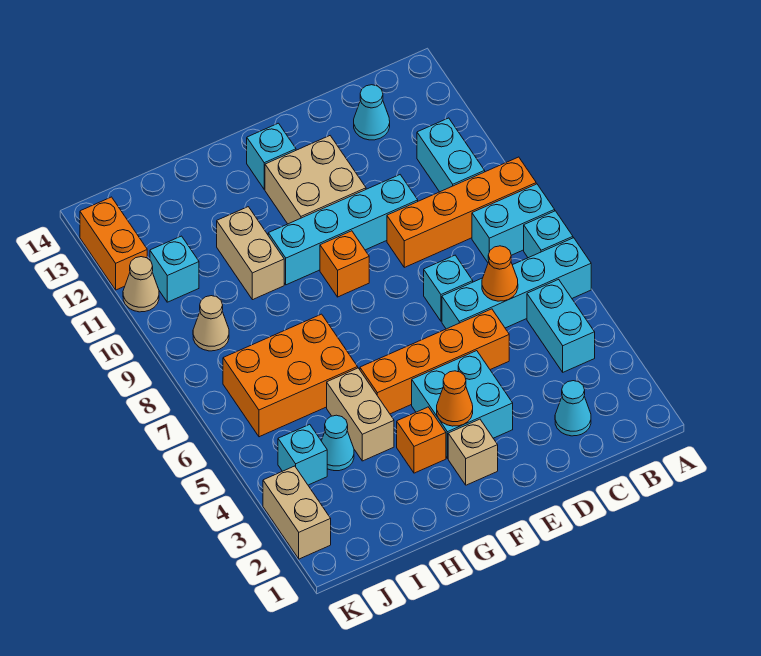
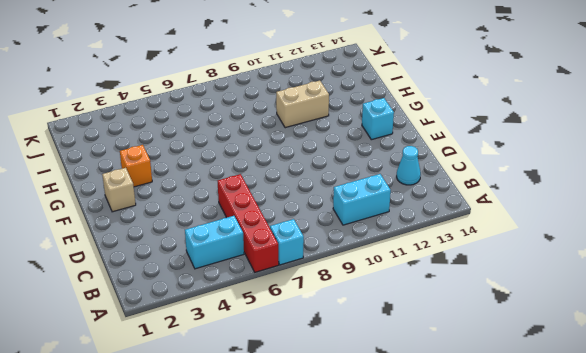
red brick A6:D6 level 1 -> cyan brick A6:D6 level 1
none -> cyan brick A8:B8 level 1
none -> orange brick A9:D9 level 1
none -> cyan cone C2 level 1

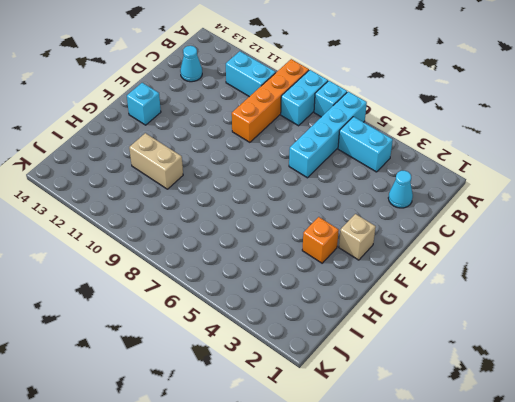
none -> orange brick D5:G5 level 1
none -> cyan brick D7 level 1
none -> cyan brick D10:G10 level 1

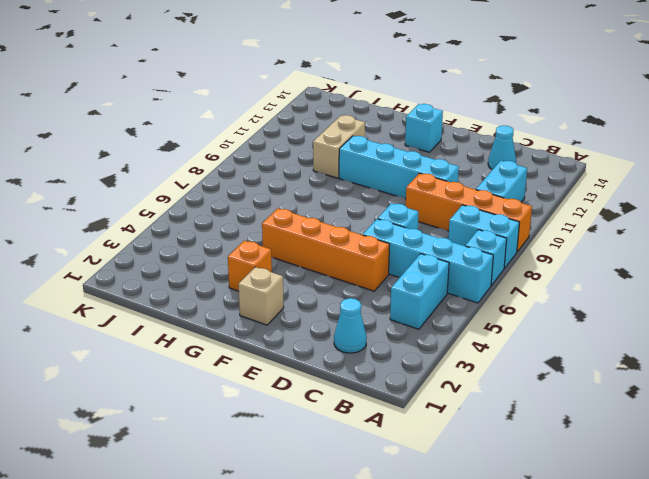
none -> cyan brick E3:F4 level 1
none -> tan brick E11:F12 level 1
none -> orange brick F9 level 1

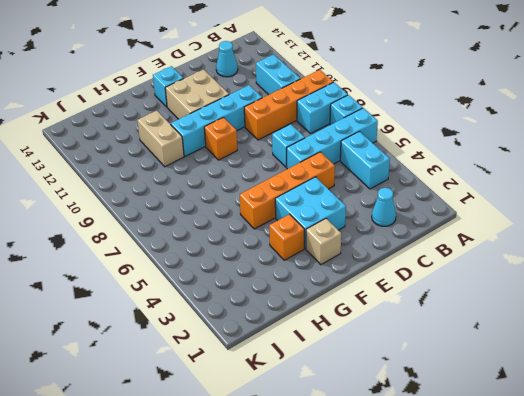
none -> tan brick H4:H5 level 1
none -> orange brick H6:J7 level 1
none -> cyan cone I4 level 1

